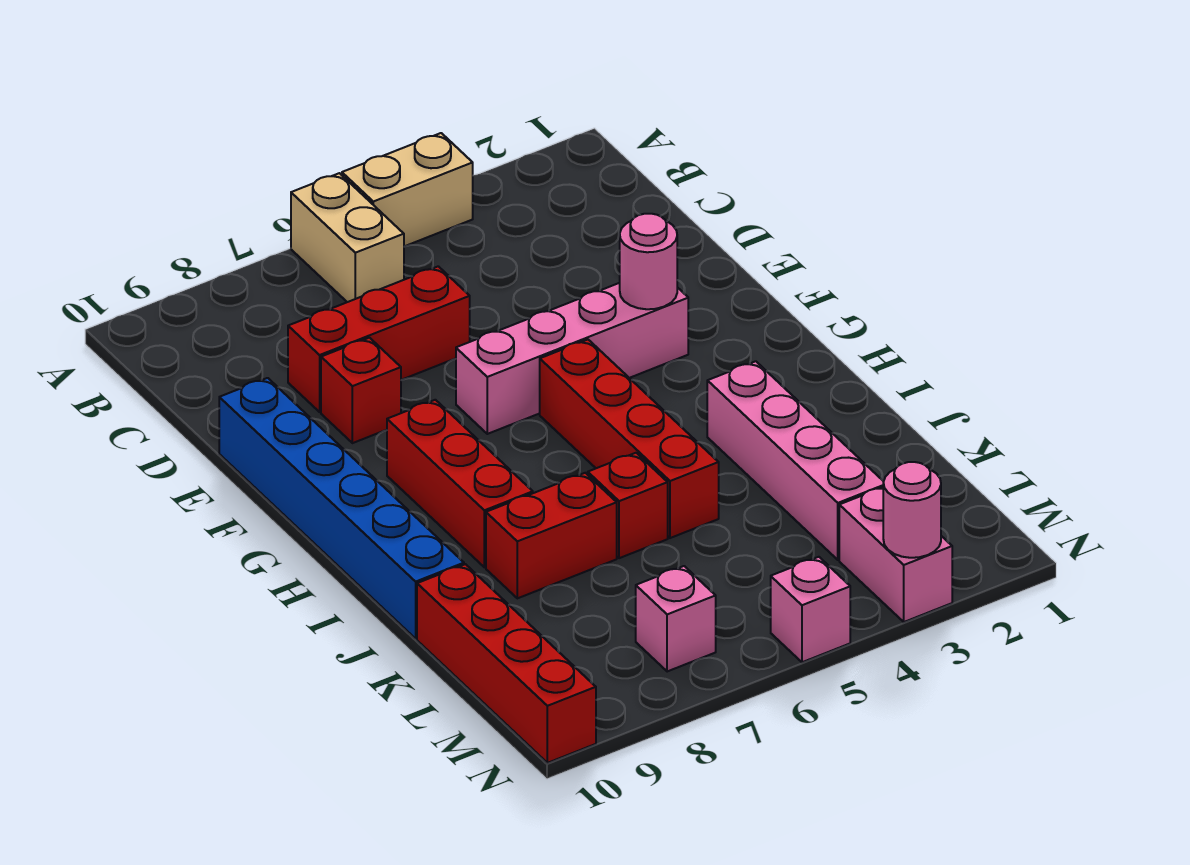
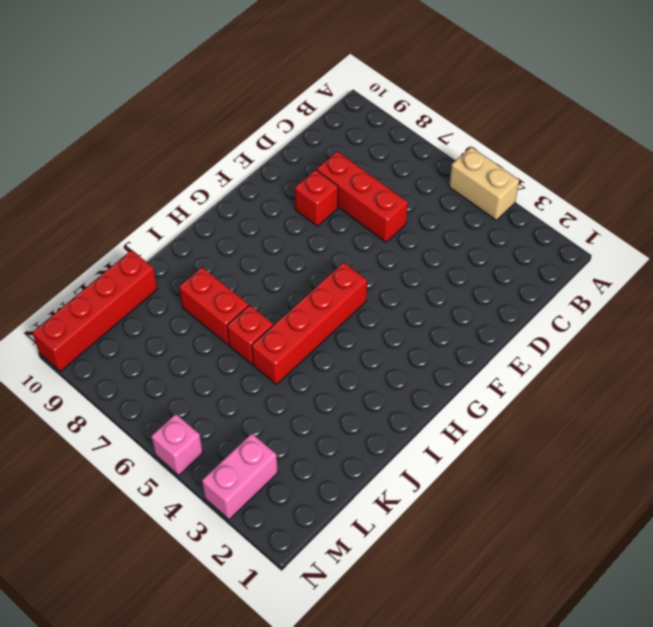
none -> tan brick A6:B6 level 1
none -> blue brick E10:J10 level 1
none -> pink brick F3:F6 level 1

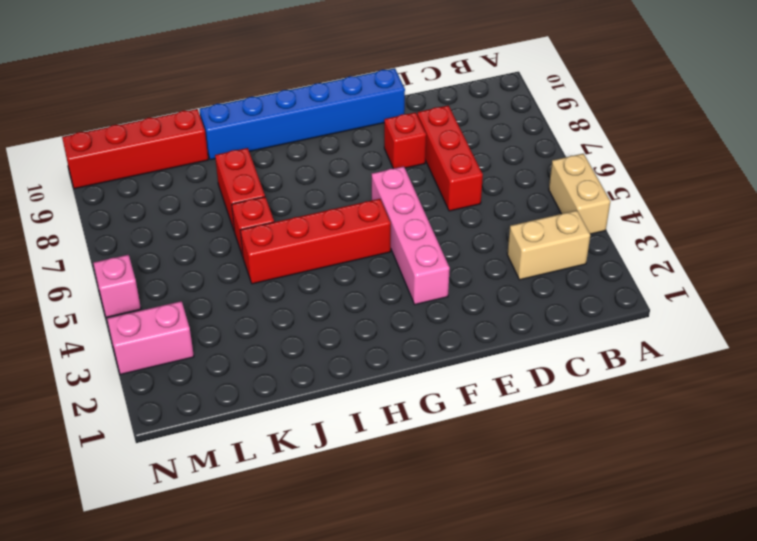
tan brick B3:C3 level 1 -> tan brick A6:B6 level 1
none -> red brick G8:I8 level 1
none -> pink brick I3:L3 level 1
none -> pink brick M7 level 1

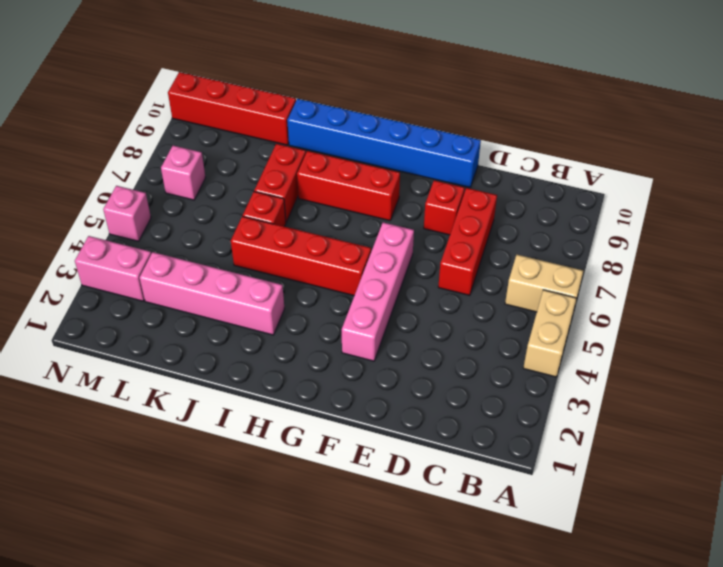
none -> pink round brick F3 level 2
none -> pink round brick N3 level 2

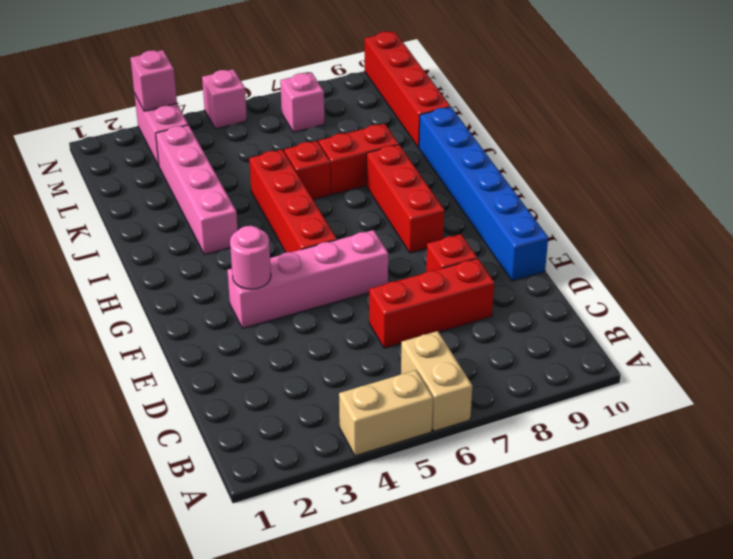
pink brick N3 level 2 -> pink round brick N3 level 2

